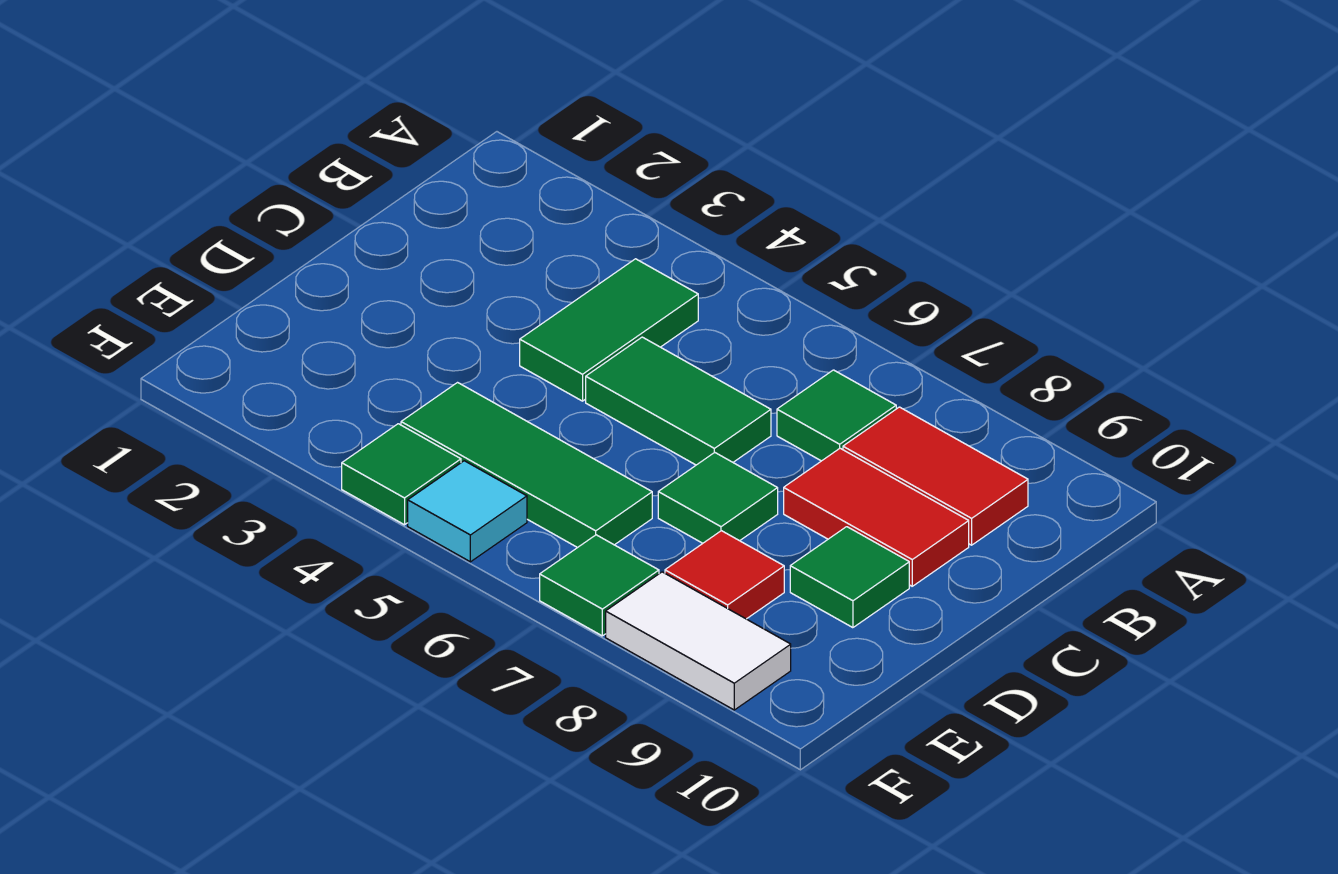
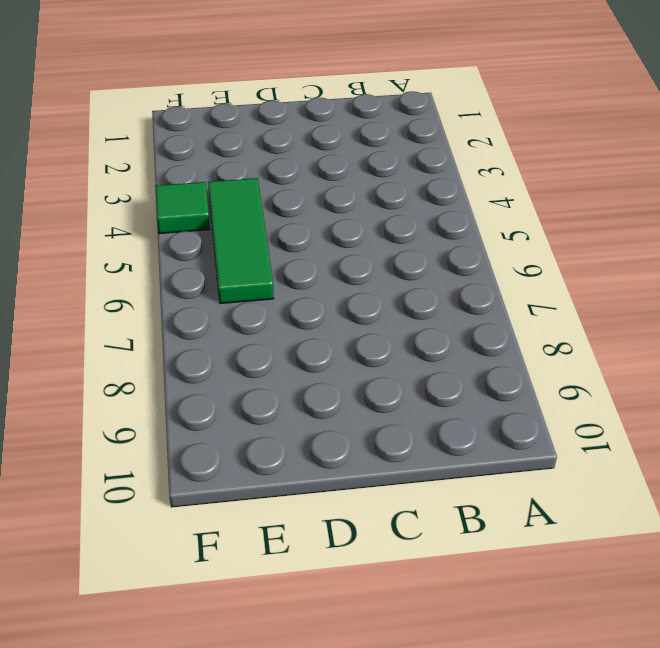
none -> green tile B4:C4 level 1
none -> green tile B7 level 1
none -> red tile B8:B9 level 1

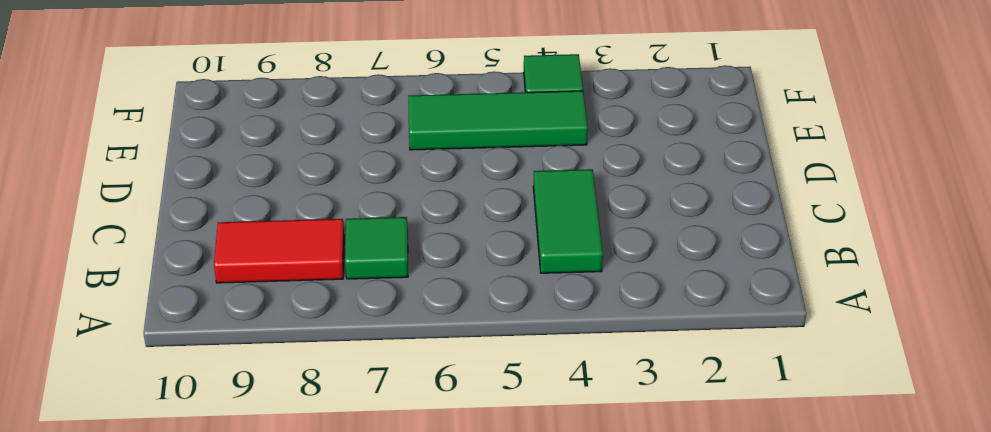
none -> green tile C5:C6 level 1
none -> red tile C8:C9 level 1
none -> green tile D7 level 1

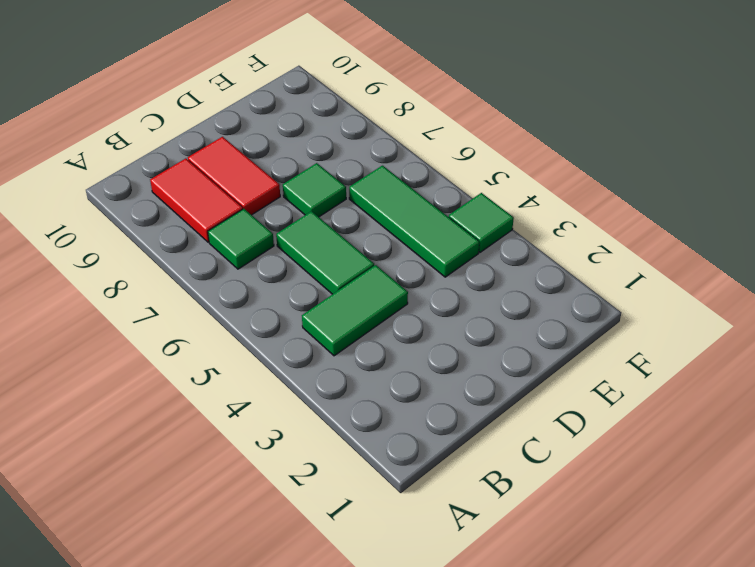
none -> green tile D9 level 1
none -> red tile E8 level 1
none -> cyan tile F5 level 1

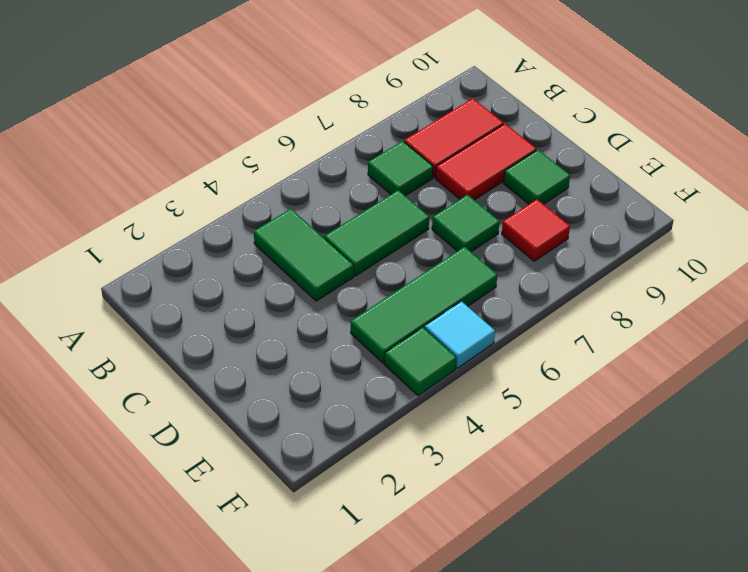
none -> green tile F7 level 1
none -> white tile F8:F9 level 1

